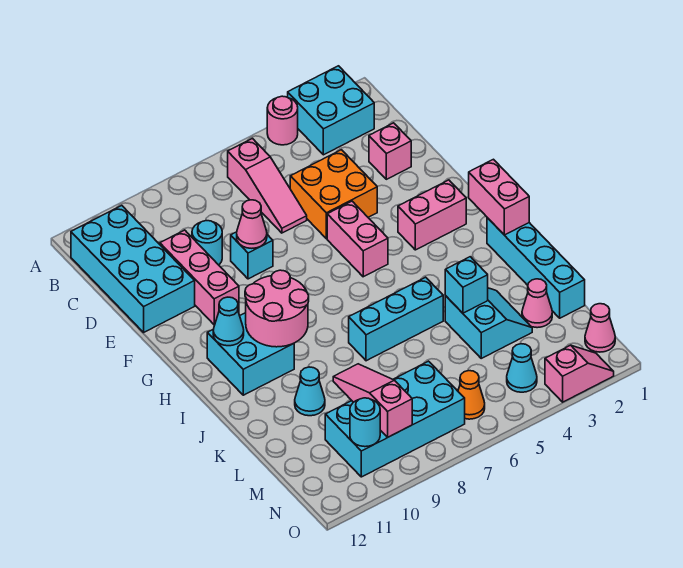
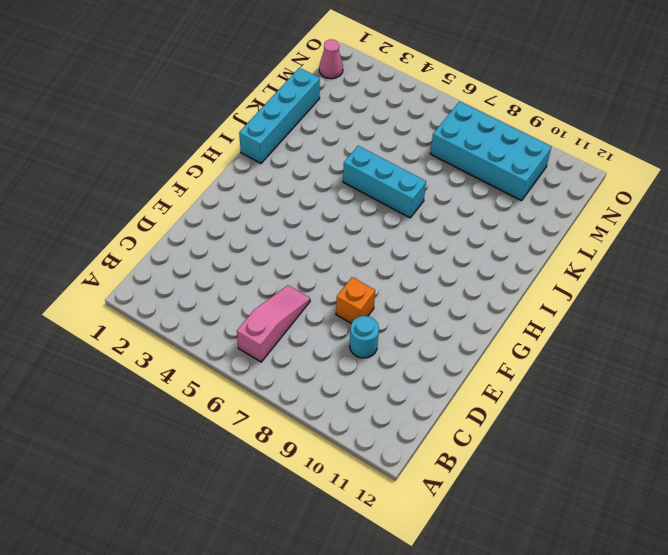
orange brick E8 level 1 -> cyan brick E8 level 1
none -> cyan brick A2:B3 level 1
none -> pink round brick A4 level 1
none -> cyan brick B11:E12 level 1

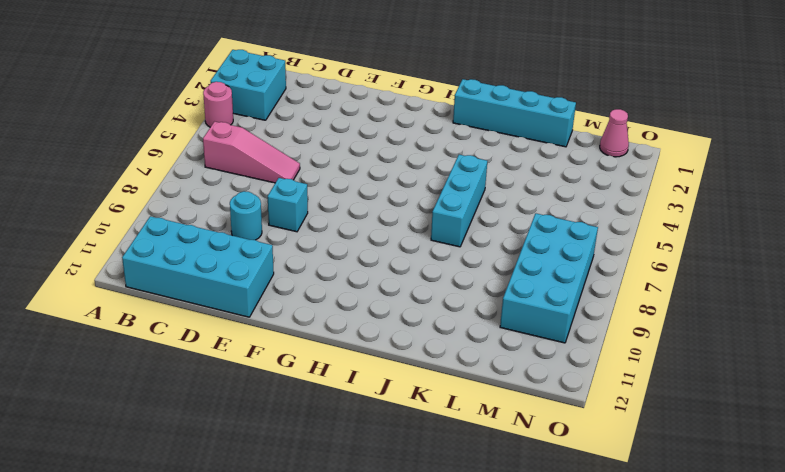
none -> pink brick D2 level 1
none -> orange brick D4:E5 level 1
none -> pink brick D10:F10 level 1

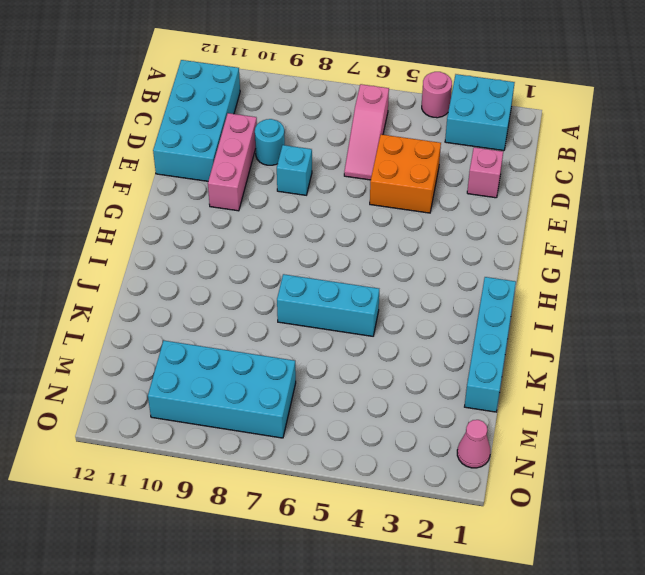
none -> pink brick F5:G5 level 1
none -> pink brick G2:G3 level 1
none -> cyan brick H10:I11 level 1

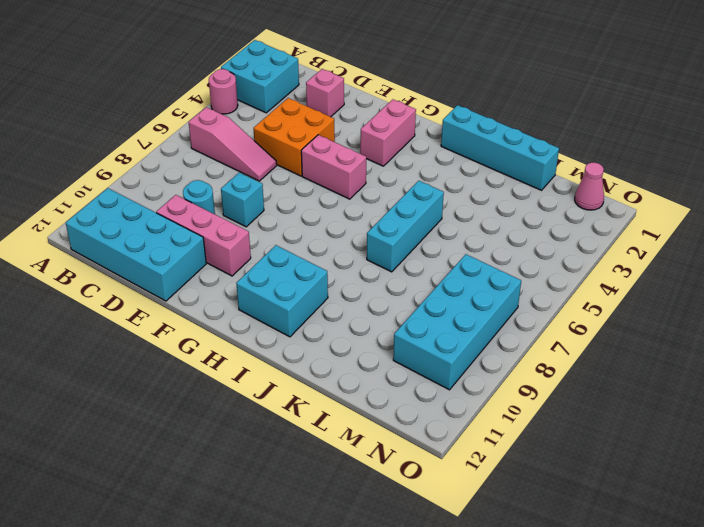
none -> cyan slope K3:L4 level 1 top 4
none -> cyan cone K10 level 1
none -> pink cone L2 level 1

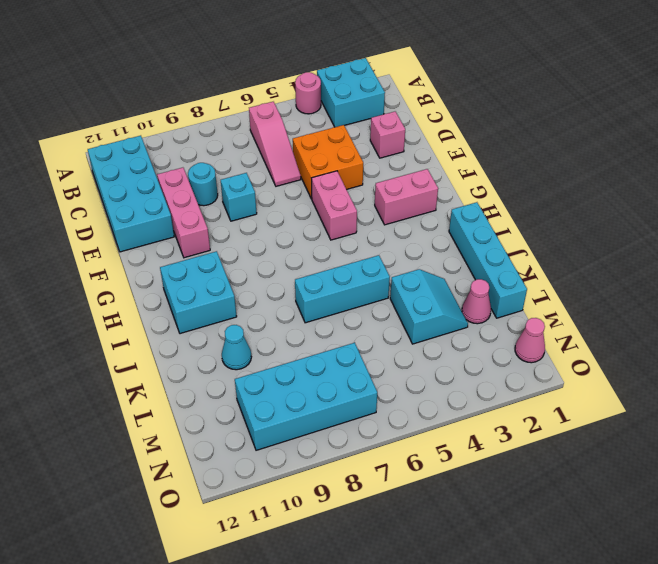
none -> cyan cone N4 level 1
none -> orange cone N6 level 1
none -> pink slope O2:O3 level 1 top 3

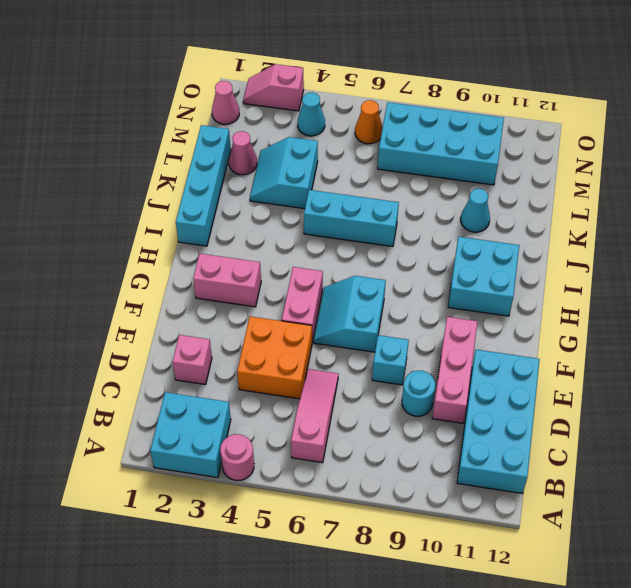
cyan slope F6:G7 level 1 top 7 -> none
none -> pink cone E8 level 2
none -> pink brick H1:I1 level 2
none -> pink round brick H9:I10 level 2

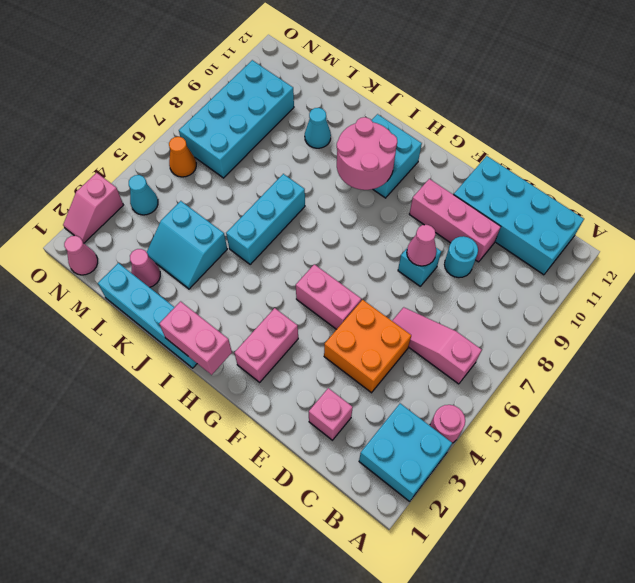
none -> cyan cone H11 level 2
none -> cyan brick K4 level 2
none -> pink slope L9:N9 level 2 top N

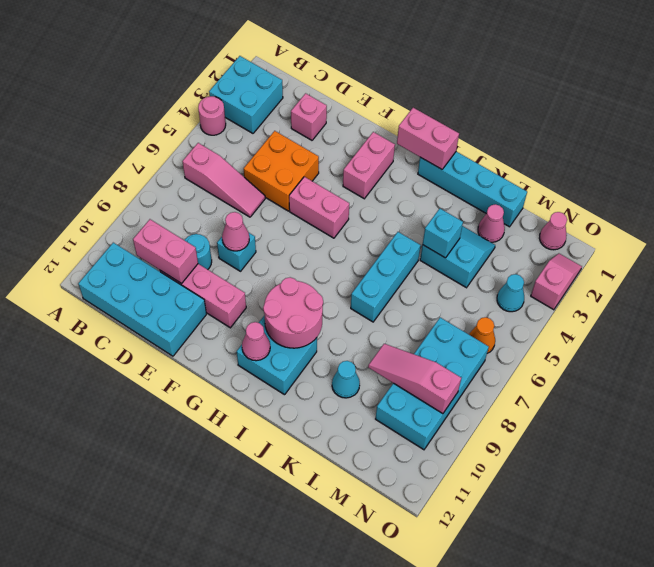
pink brick C10:D10 level 2 -> none
pink cone H11 level 2 -> cyan cone H11 level 2
none -> cyan round brick N10 level 2

